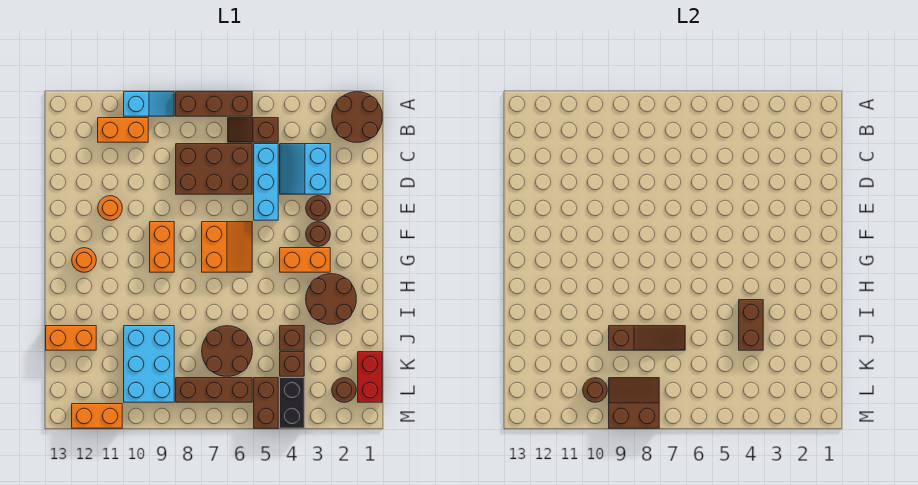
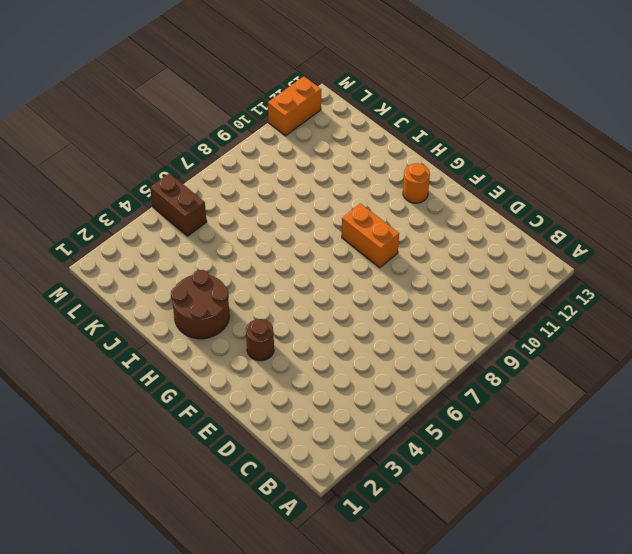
none -> brown round brick A1:B2 level 1
none -> brown brick A6:A8 level 1
none -> cyan slope A9:A10 level 1 top 10
none -> brown slope B5:B6 level 1 top 5

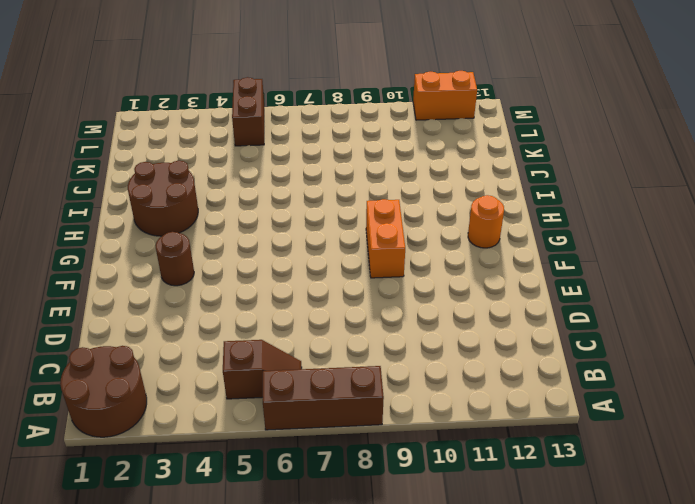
none -> cyan slope A9:A10 level 1 top 10
none -> orange brick B10:B11 level 1
none -> cyan slope C3:D4 level 1 top 3
none -> cyan brick C5:E5 level 1

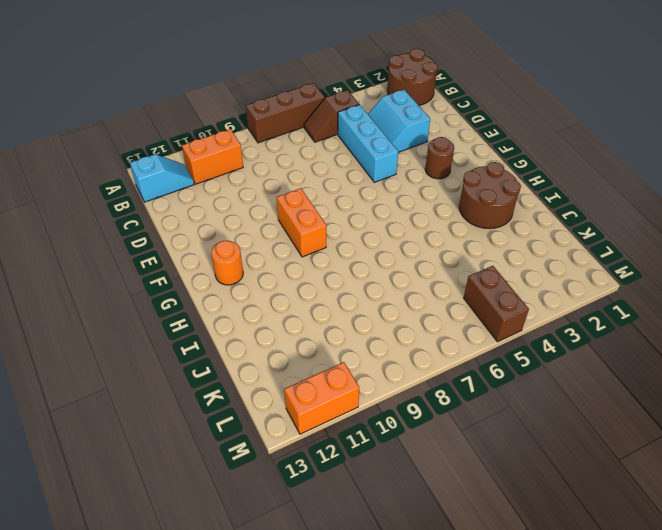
cyan slope B12:B13 level 1 top 13 -> cyan slope A9:A10 level 1 top 10
none -> brown brick C6:D8 level 1
none -> brown round brick E3 level 1
none -> orange round brick E11 level 1
none -> orange slope F6:G7 level 1 top 7

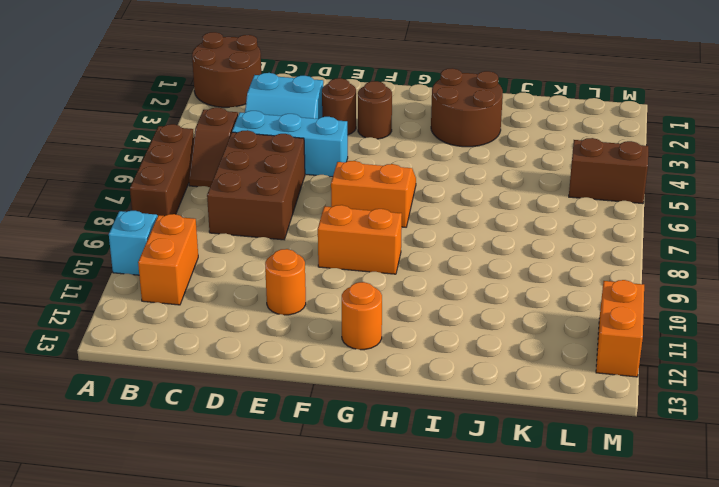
none -> orange brick G3:G4 level 1
none -> brown brick J4 level 1
none -> brown round brick J6:K7 level 1
none -> cyan brick J9:L10 level 1

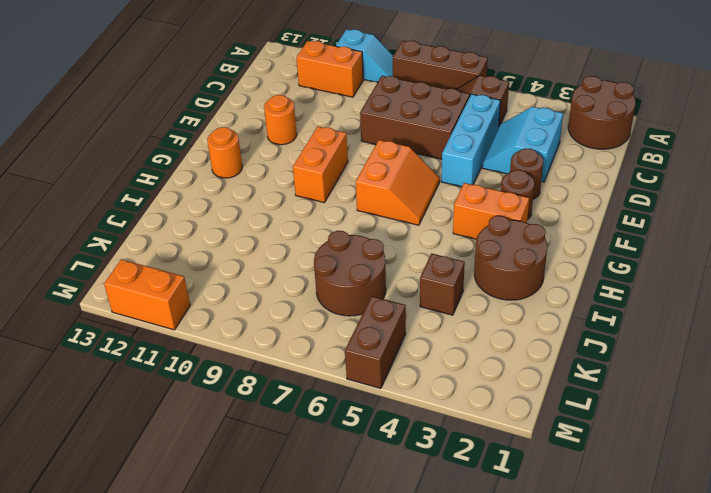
none -> cyan brick J9:L10 level 1
none -> orange brick J12:J13 level 1
none -> red brick K1:L1 level 1
none -> brown brick K4 level 1

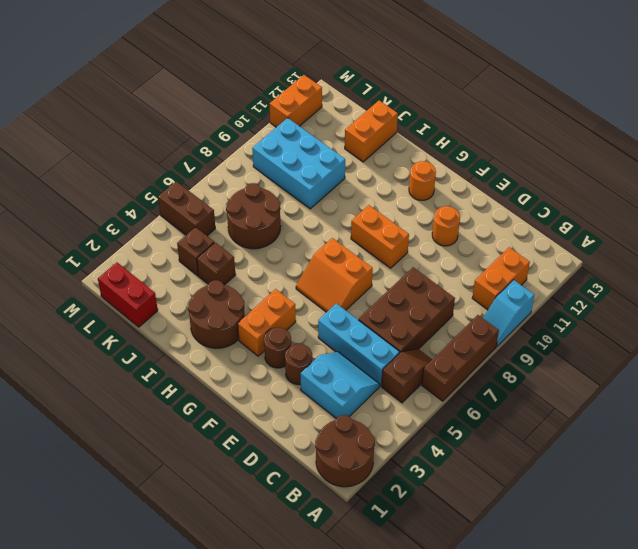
none -> brown round brick L2 level 1
none -> black brick L4:M4 level 1
none -> brown brick L6:L8 level 1
none -> brown brick I4:J4 level 2

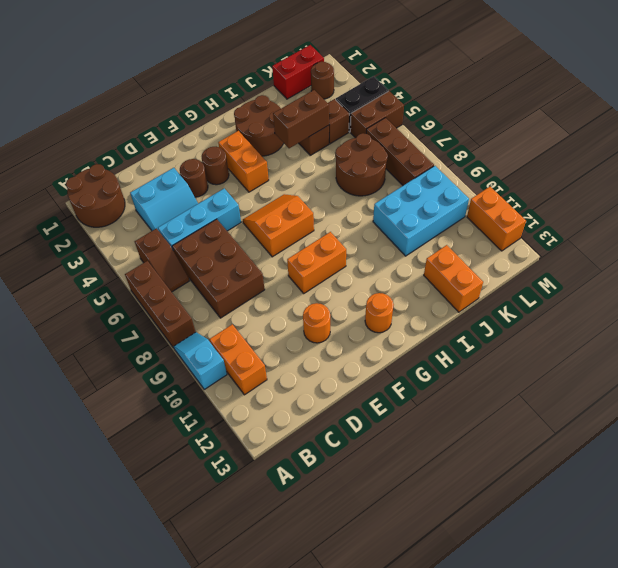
none -> brown slope J7:J9 level 2 top 9
none -> brown slope L8:M9 level 2 top M
none -> brown round brick L10 level 2

